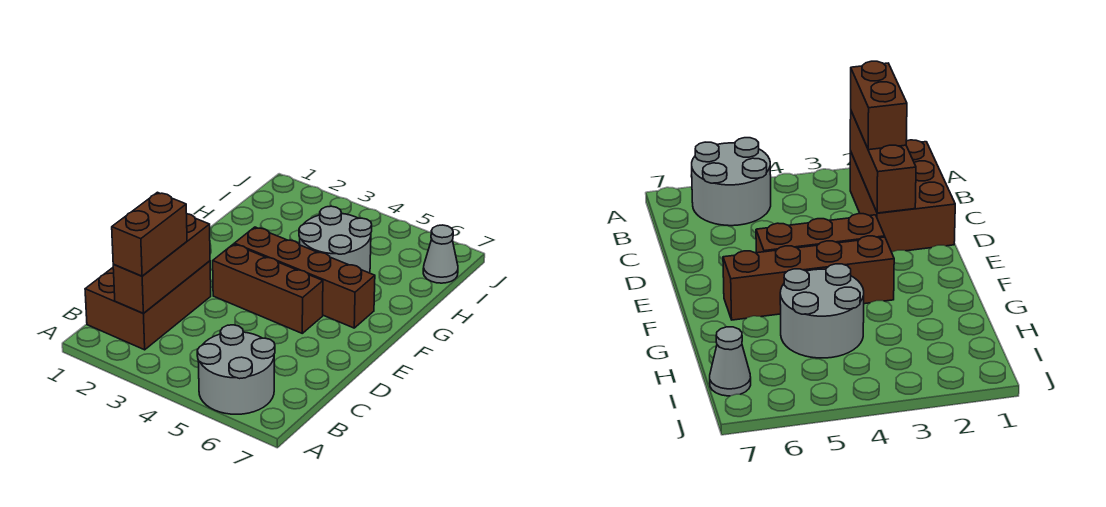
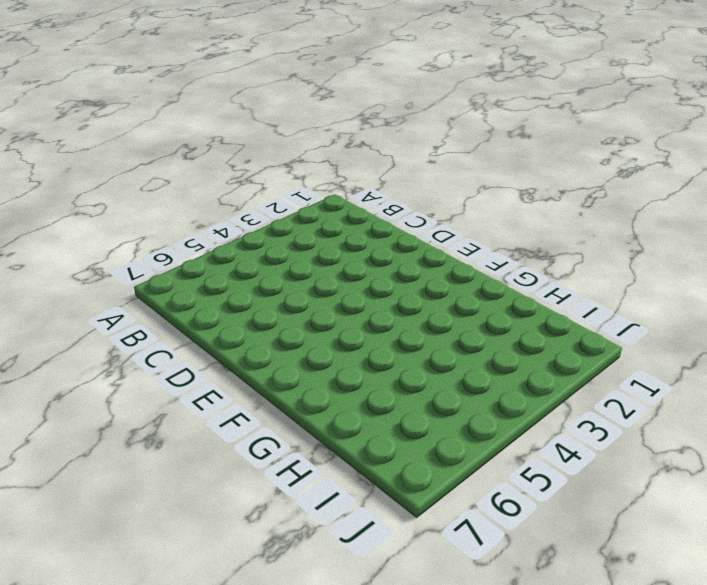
none -> grey round brick A5:B6 level 1
none -> brown brick B1:D2 level 1

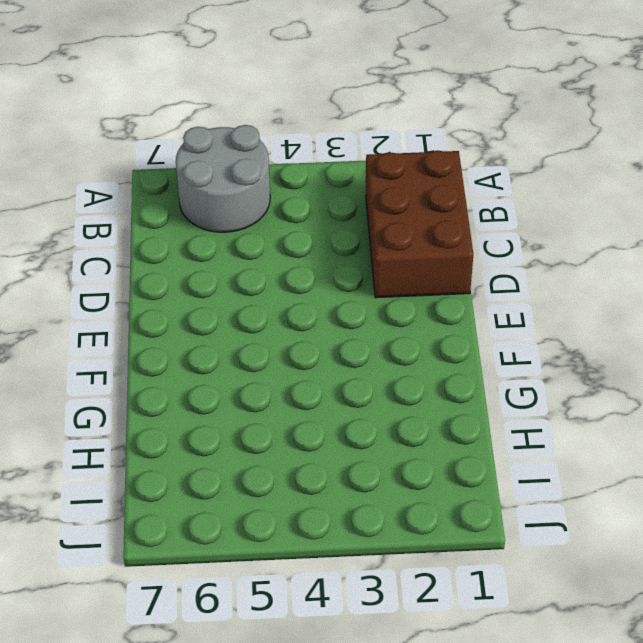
none -> brown brick E3:E5 level 1
none -> brown brick F3:F6 level 1

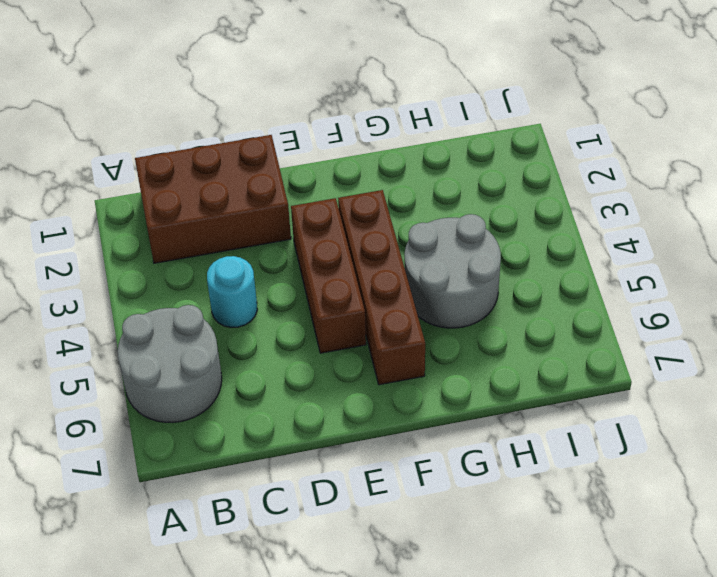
cyan round brick C4 level 1 -> none
none -> grey cone I7 level 1
none -> brown brick B2:D2 level 2

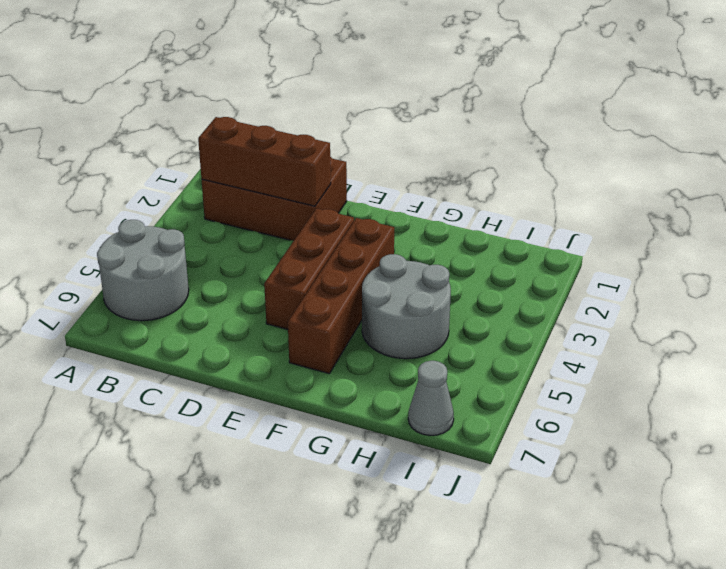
none -> brown brick B2:C2 level 3

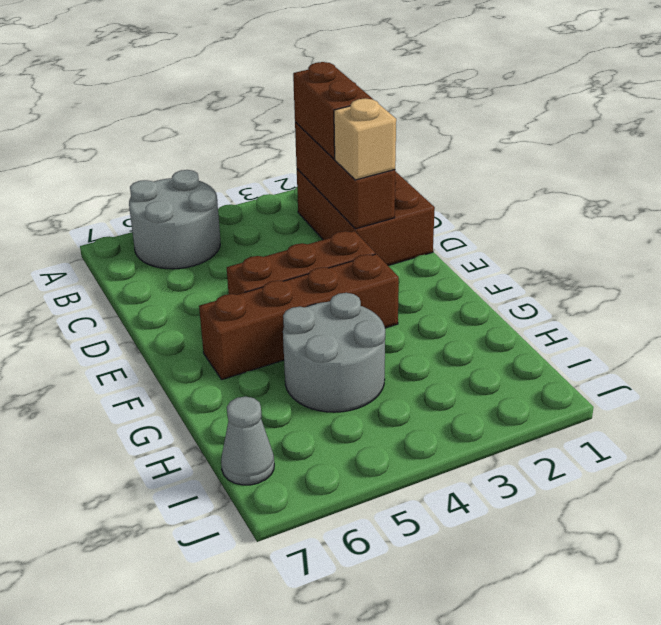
tan brick D2 level 3 -> none

